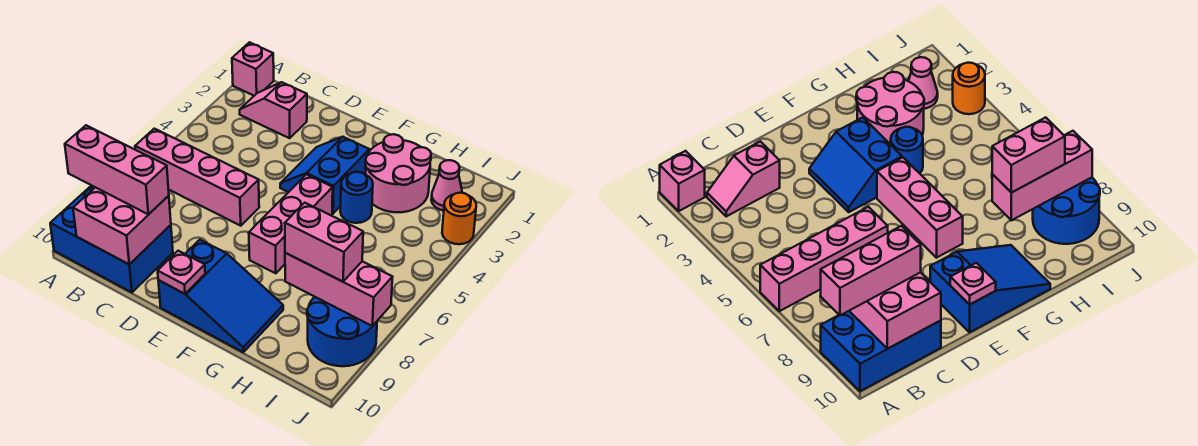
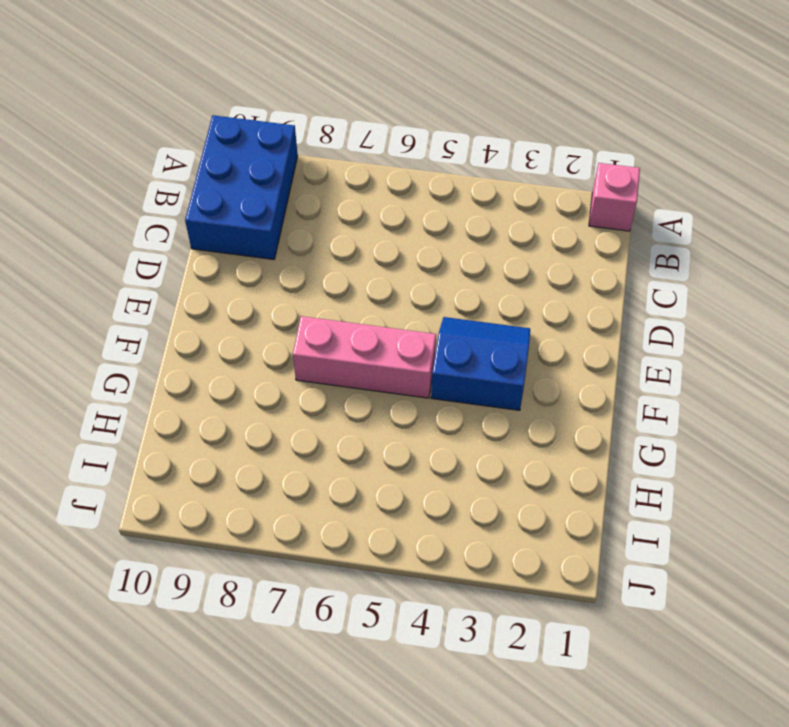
none -> pink brick A6:D6 level 1
none -> pink slope B2:C2 level 1 top C
none -> blue slope E9:G10 level 1 top E

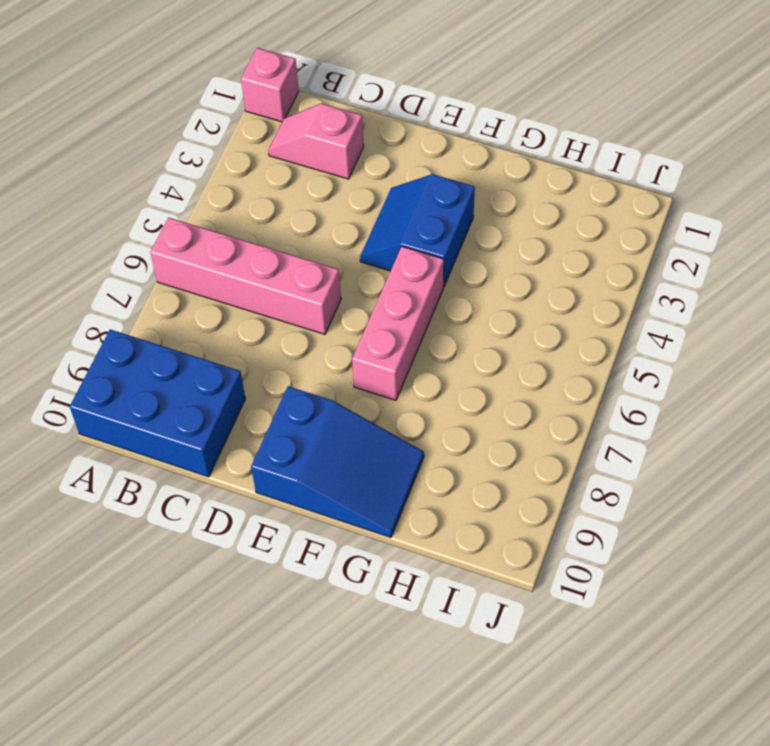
none -> pink round brick G2:H3 level 1
none -> blue round brick G4 level 1
none -> pink cone I2 level 1

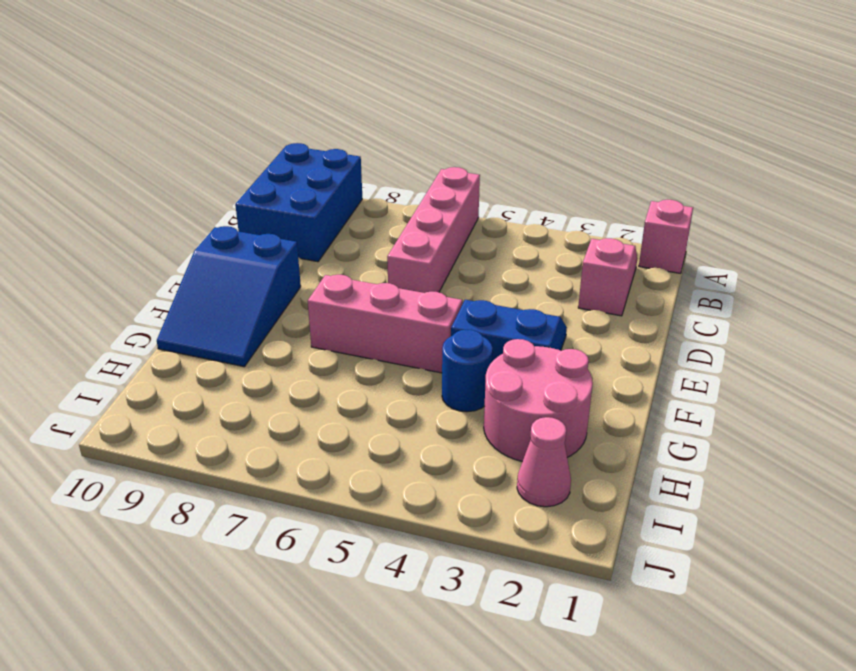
none -> blue round brick I8:J9 level 1
none -> orange round brick J3 level 1
none -> pink brick B9:C10 level 2

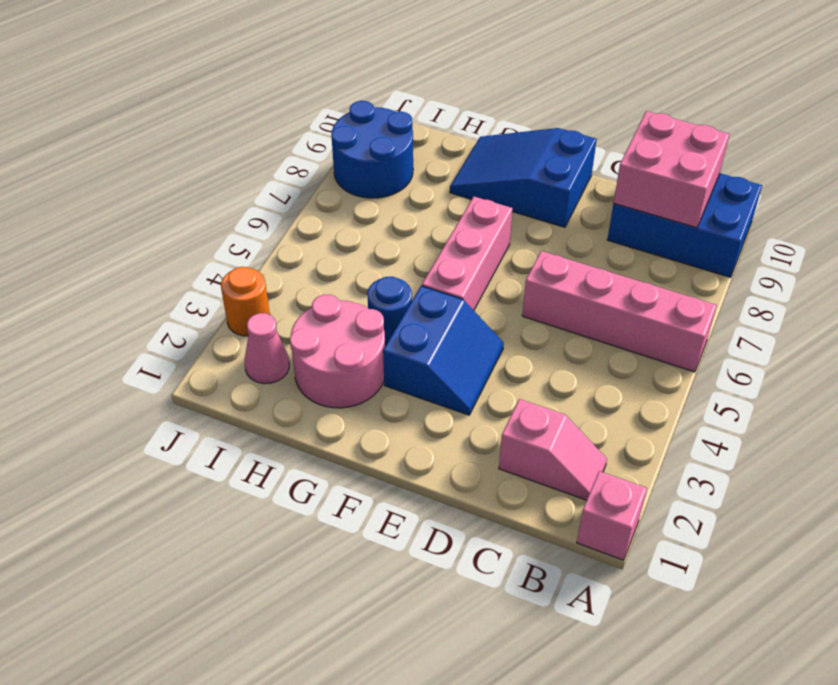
none -> pink plate E10 level 2
none -> pink brick H8:J8 level 2
none -> pink brick A9:C9 level 3

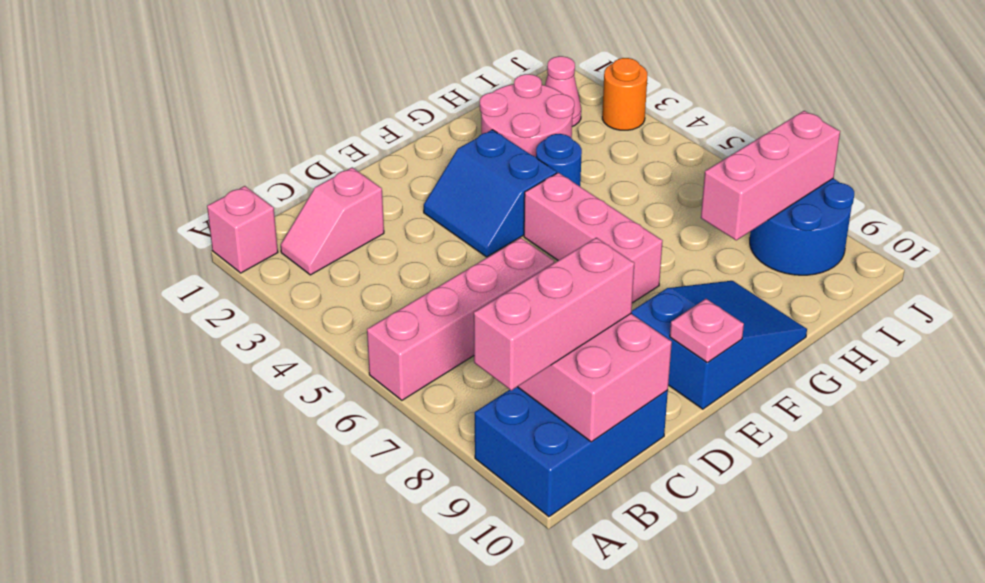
none -> pink brick H8:I8 level 3

